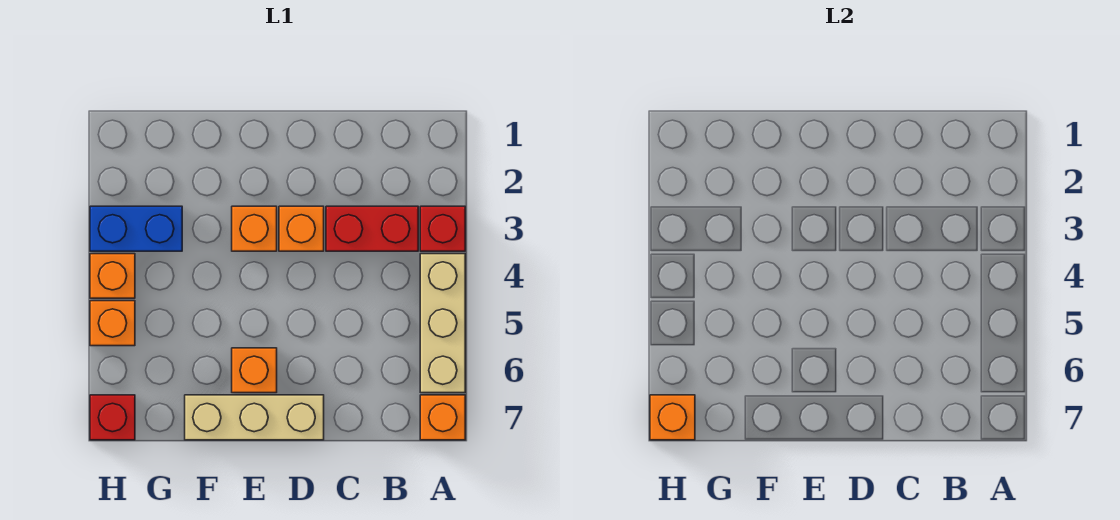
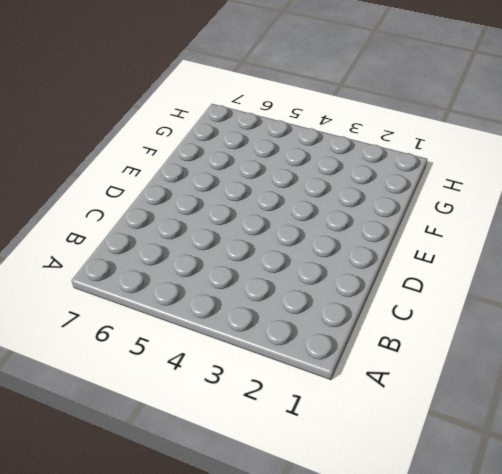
none -> red brick A3 level 1
none -> tan brick A4:A6 level 1
none -> orange brick A7 level 1

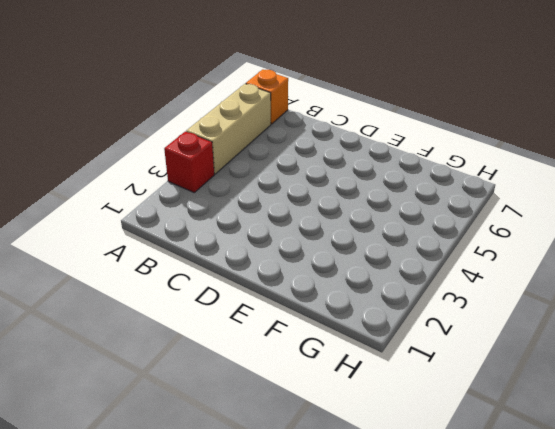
none -> red brick B3:C3 level 1
none -> orange brick D3 level 1
none -> tan brick D7:F7 level 1

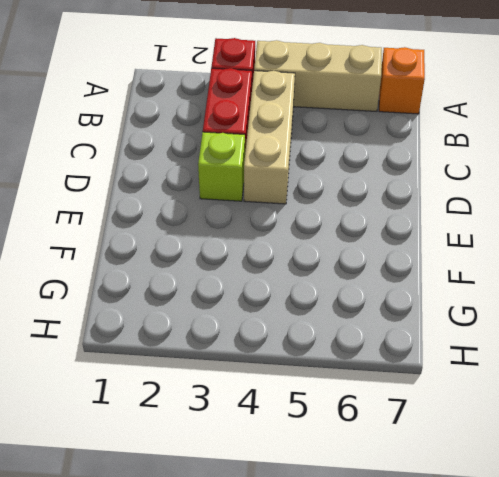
tan brick B4:D4 level 1 -> tan brick D7:F7 level 1
lime brick D3 level 1 -> orange brick D3 level 1
none -> orange brick E3 level 1
none -> orange brick E6 level 1
none -> blue brick G3:H3 level 1

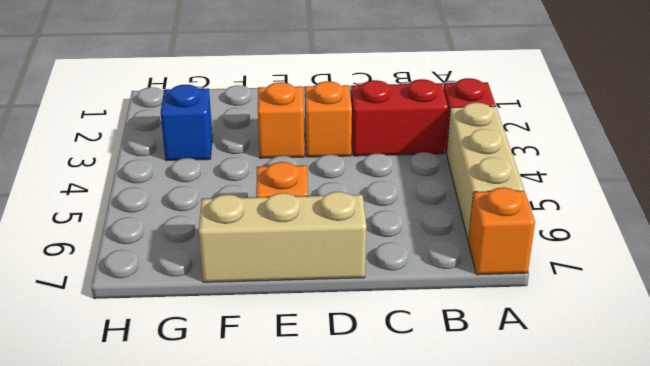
blue brick G3 level 1 -> blue brick G3:H3 level 1
none -> orange brick H4 level 1
none -> orange brick H5 level 1
none -> red brick H7 level 1

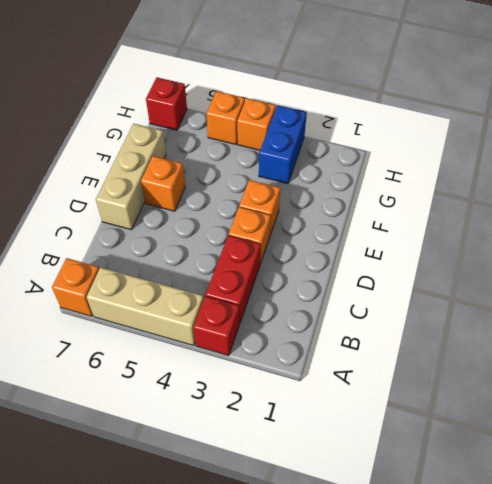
none -> orange brick H7 level 2

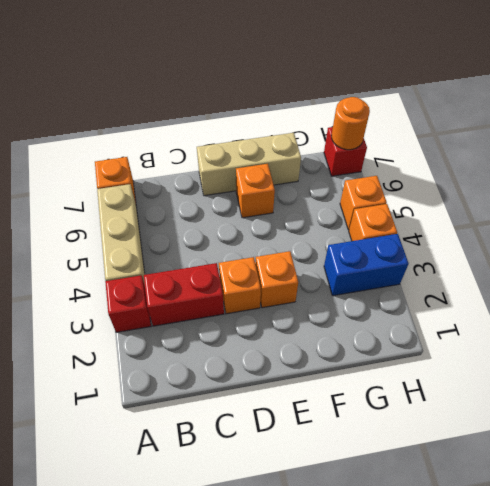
orange round brick H7 level 2 -> orange brick H7 level 2

